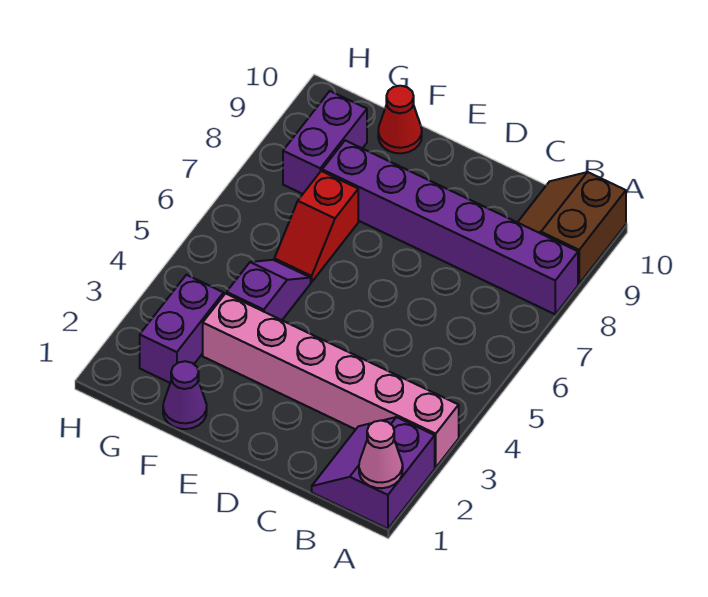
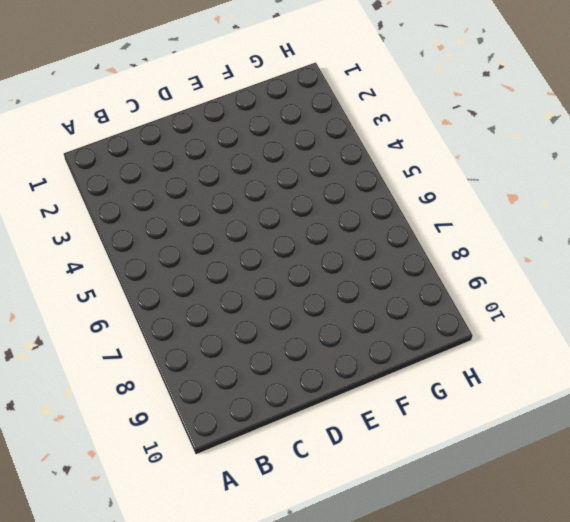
none -> purple slope A1:B2 level 1 top A
none -> pink brick A3:F3 level 1

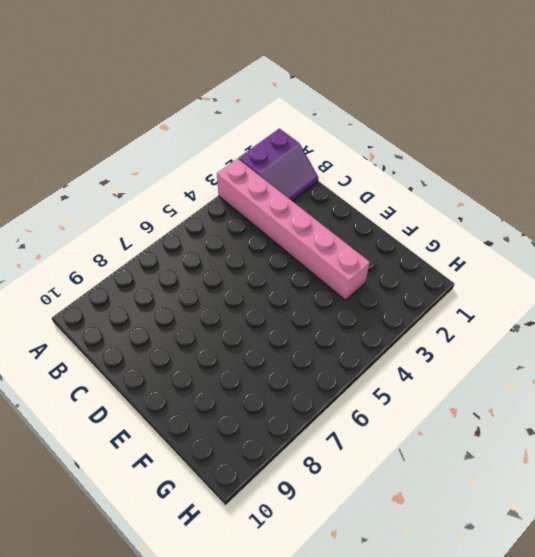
none -> purple brick A8:F8 level 1
none -> brown slope A9:B10 level 1 top A

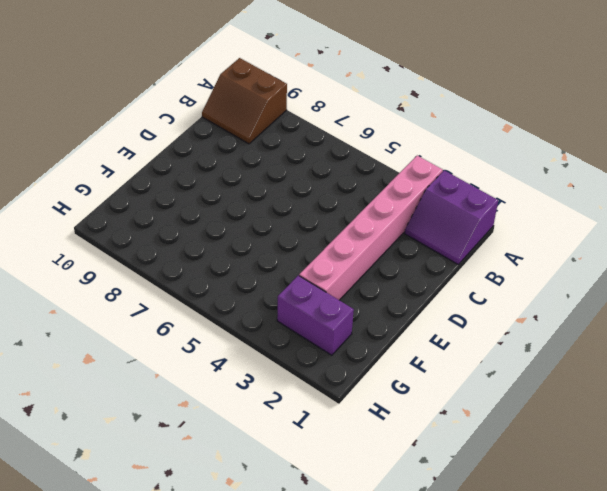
none -> purple brick A8:F8 level 1
none -> purple cone F1 level 1

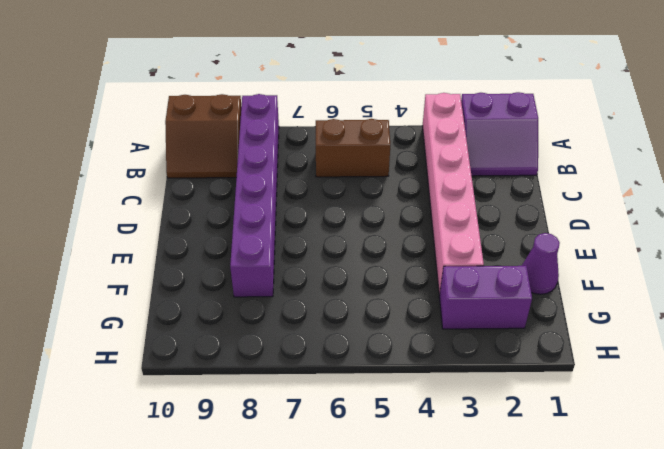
brown brick B5:B6 level 1 -> none
none -> purple slope F4:F5 level 1 top 4
none -> red slope F6:F7 level 1 top 7

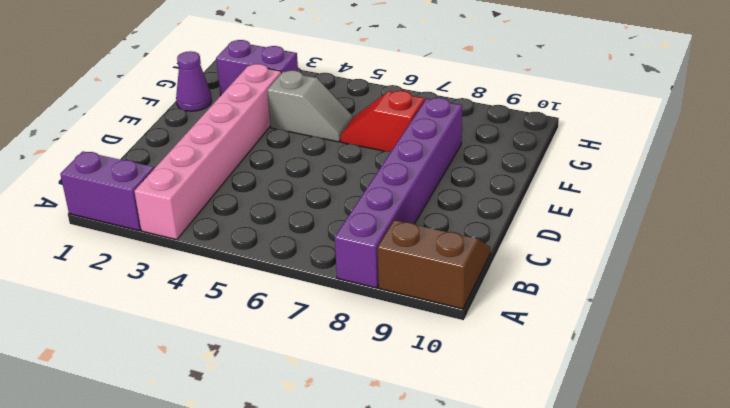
grey slope F4:F5 level 1 top 4 -> purple slope F4:F5 level 1 top 4
none -> red cone F10 level 1
none -> purple brick G8:G9 level 1

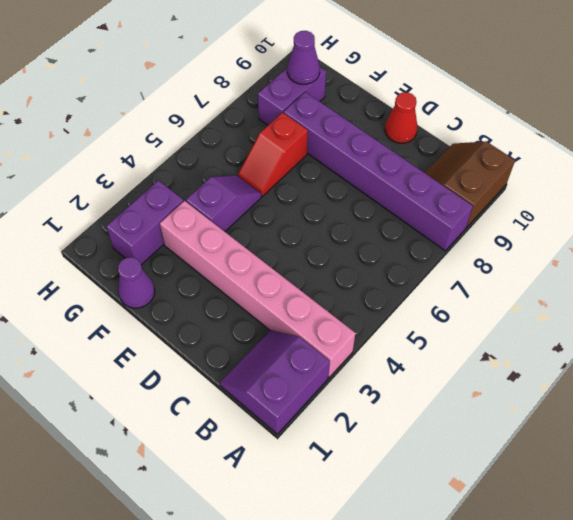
red cone D10 level 1 -> red cone F10 level 1
purple cone G9 level 2 -> none
none -> pink cone A1 level 2

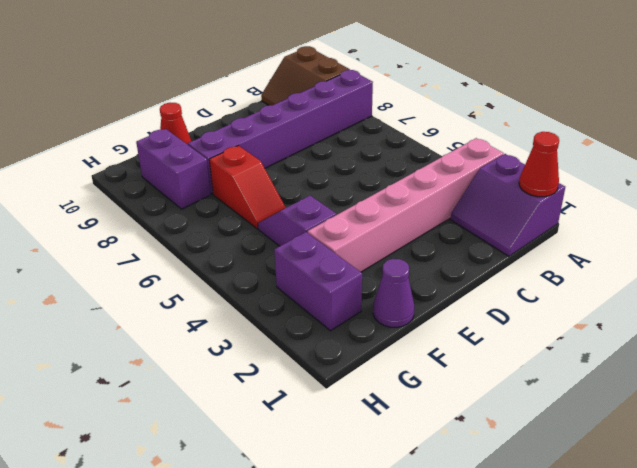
red cone A1 level 2 -> pink cone A1 level 2

